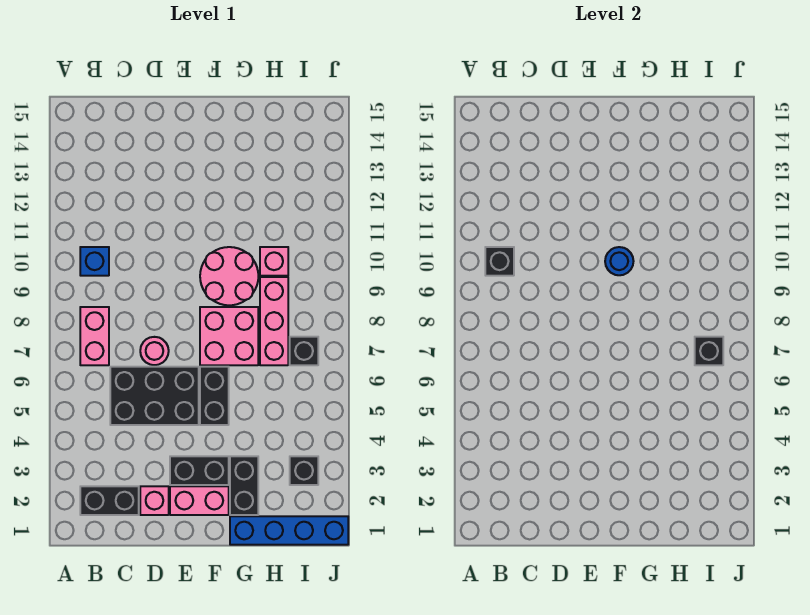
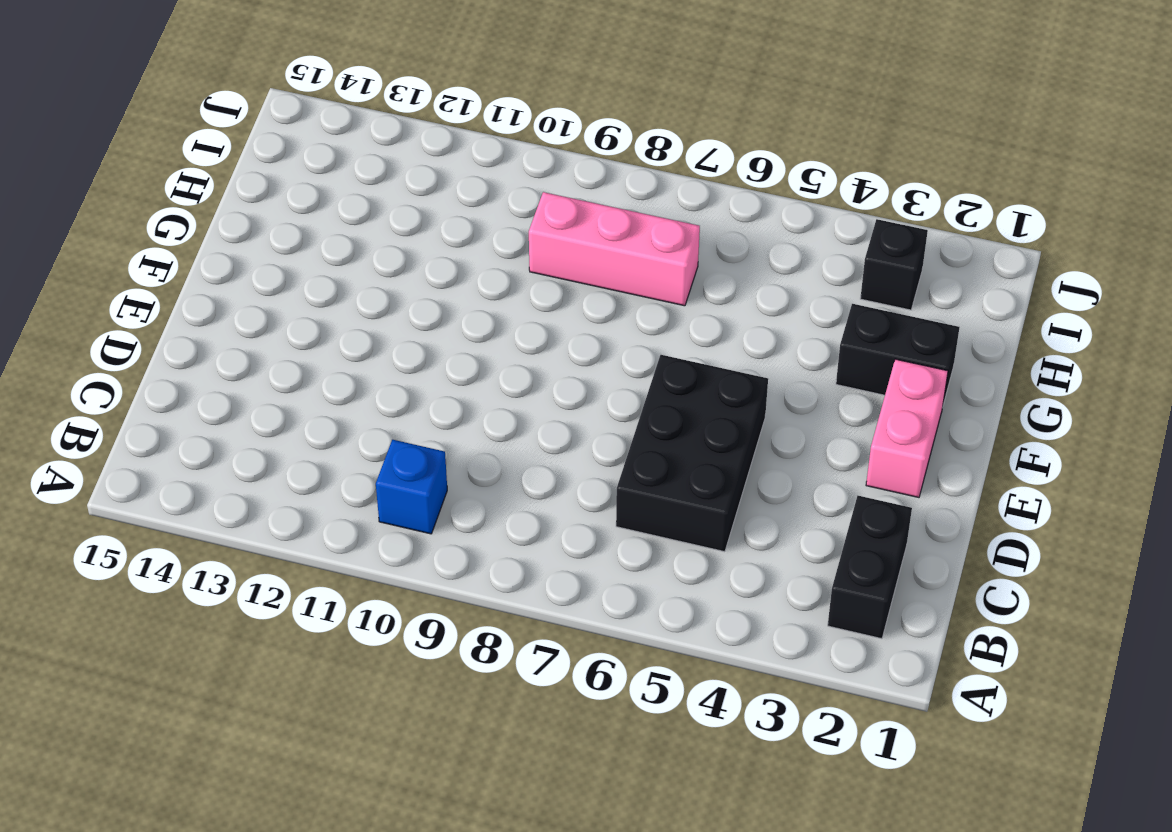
none -> pink brick B7:B8 level 1
none -> pink brick D2 level 1
none -> pink round brick D7 level 1

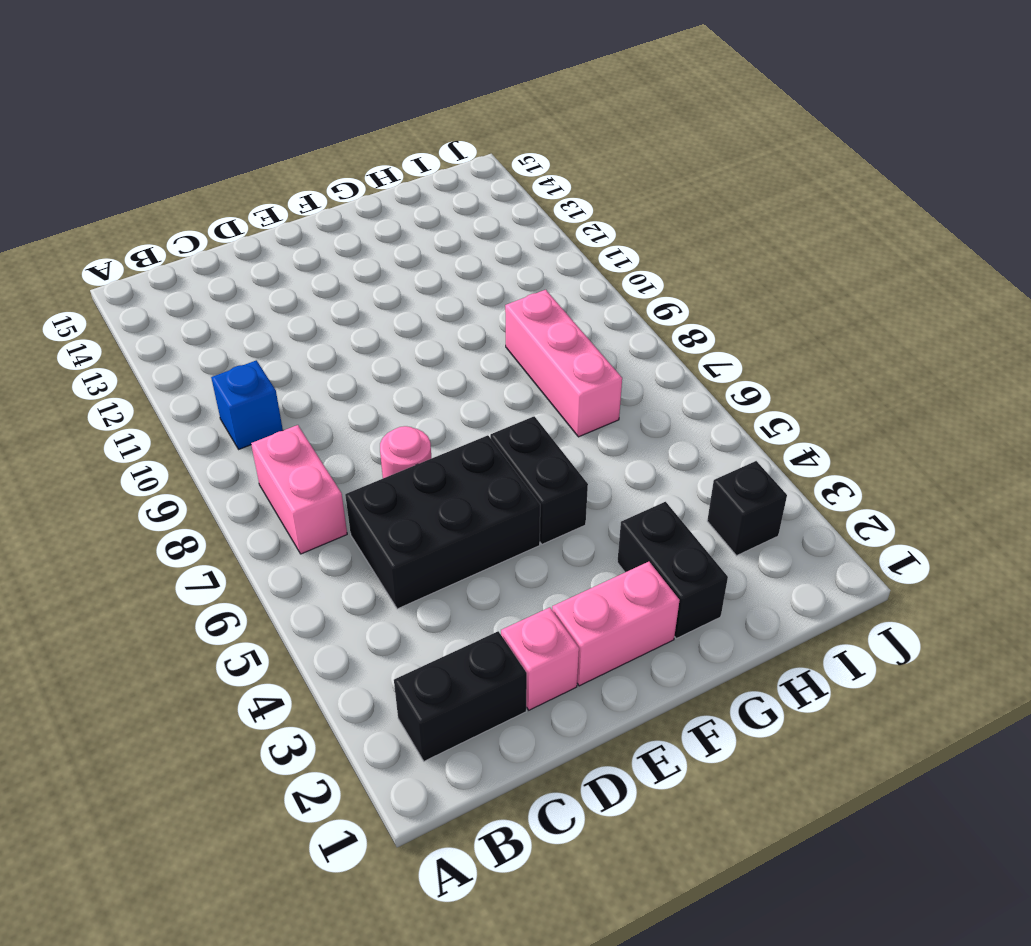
none -> black brick E3:F3 level 1
none -> pink brick F7:G8 level 1
none -> pink round brick F9:G10 level 1

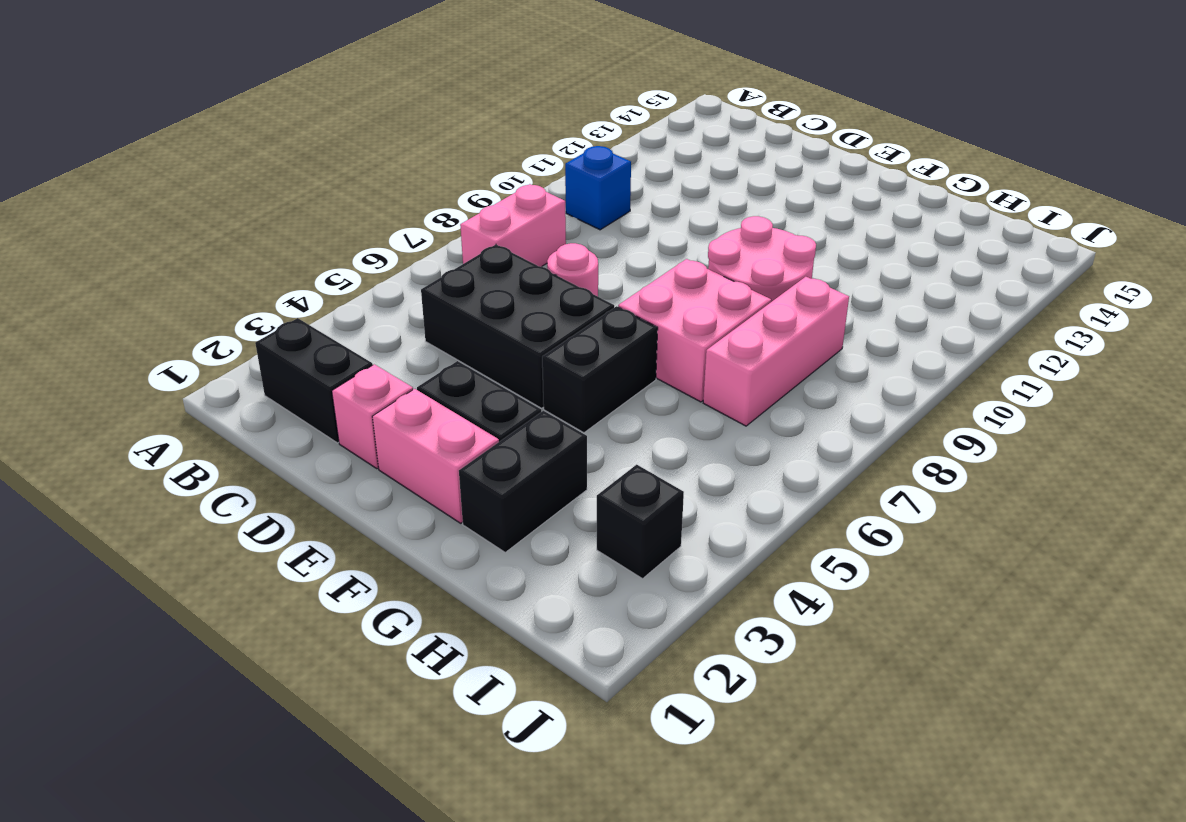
none -> blue brick G1:J1 level 1
none -> pink brick H10 level 1
none -> black brick I7 level 1

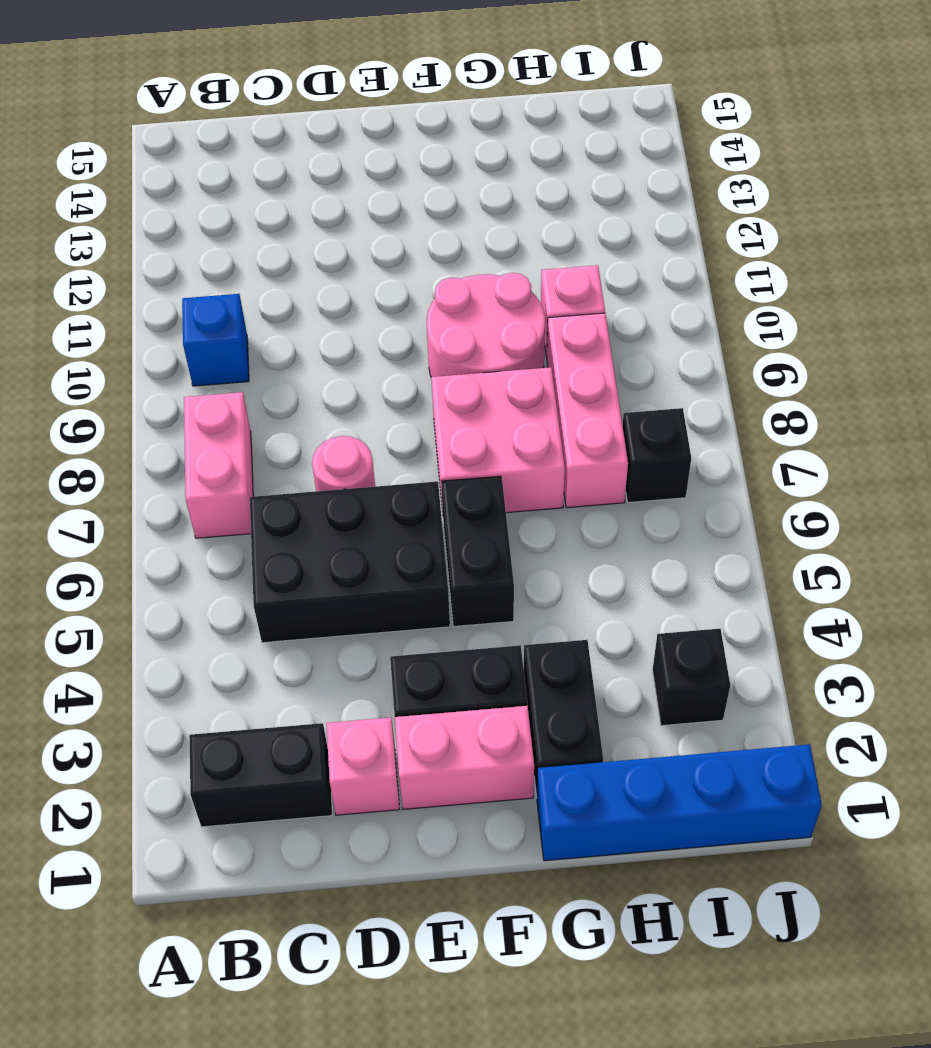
none -> black brick B10 level 2
none -> blue round brick F10 level 2
none -> black brick I7 level 2

